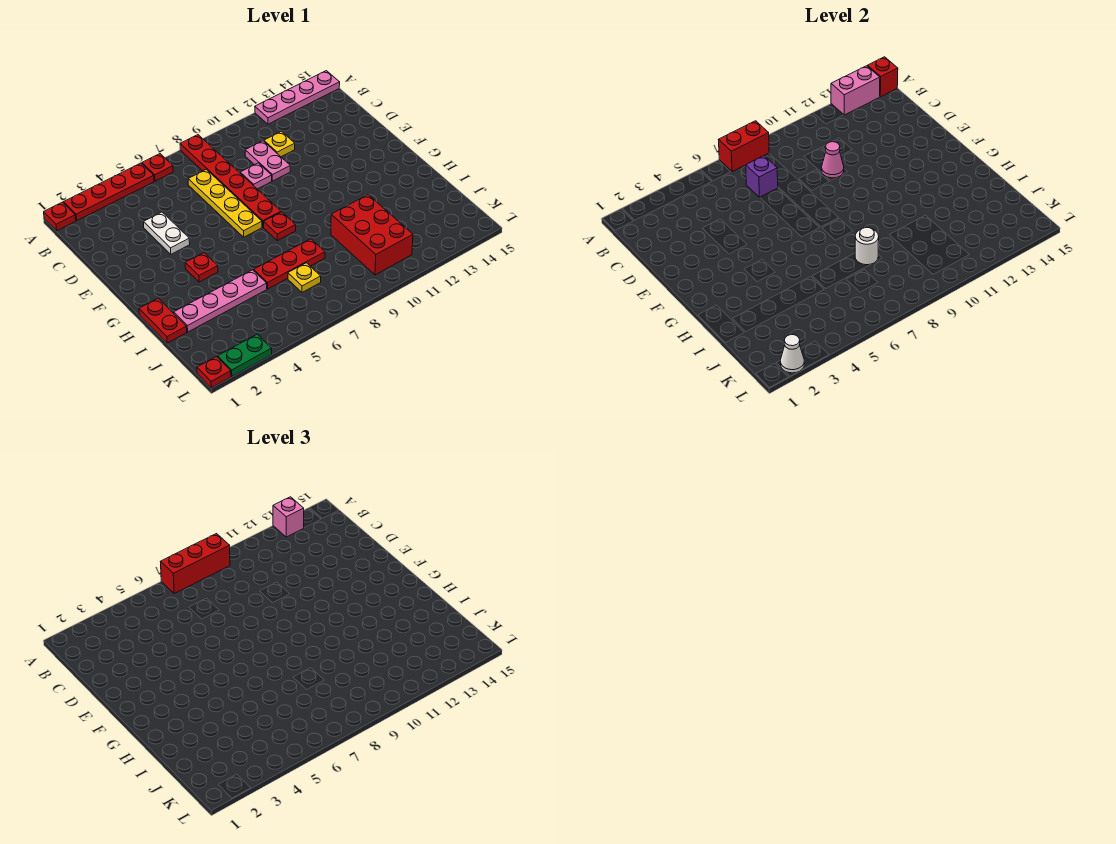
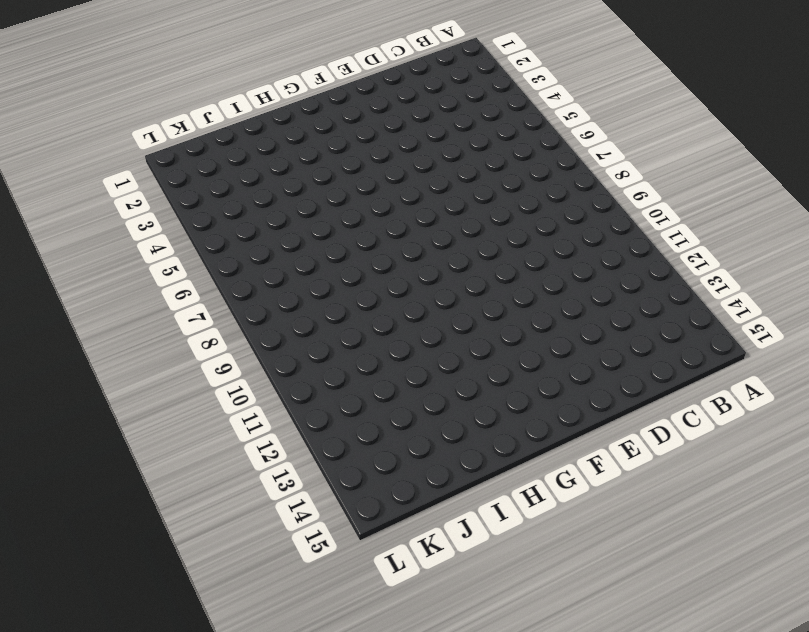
none -> red plate A1 level 1
none -> red plate A2:A5 level 1
none -> red plate A6 level 1

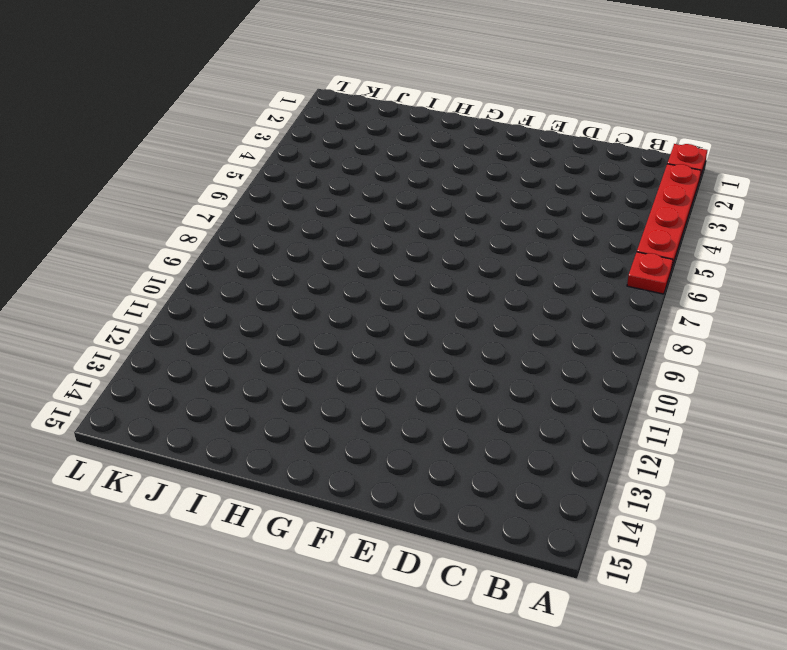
none -> red plate A8:F8 level 1
none -> pink plate A12:A15 level 1
none -> yellow plate C7:F7 level 1

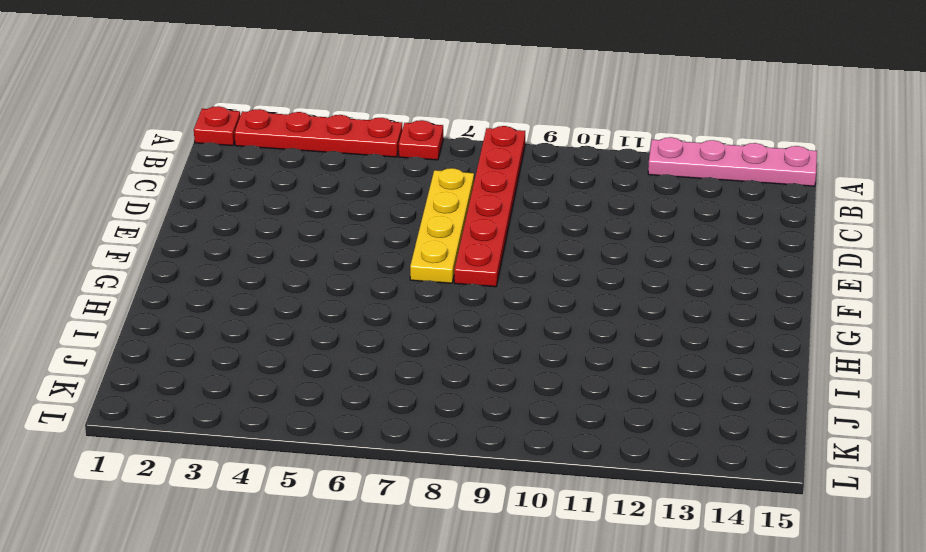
none -> pink plate C10:D10 level 1
none -> yellow plate C11 level 1
none -> white plate D4:E4 level 1

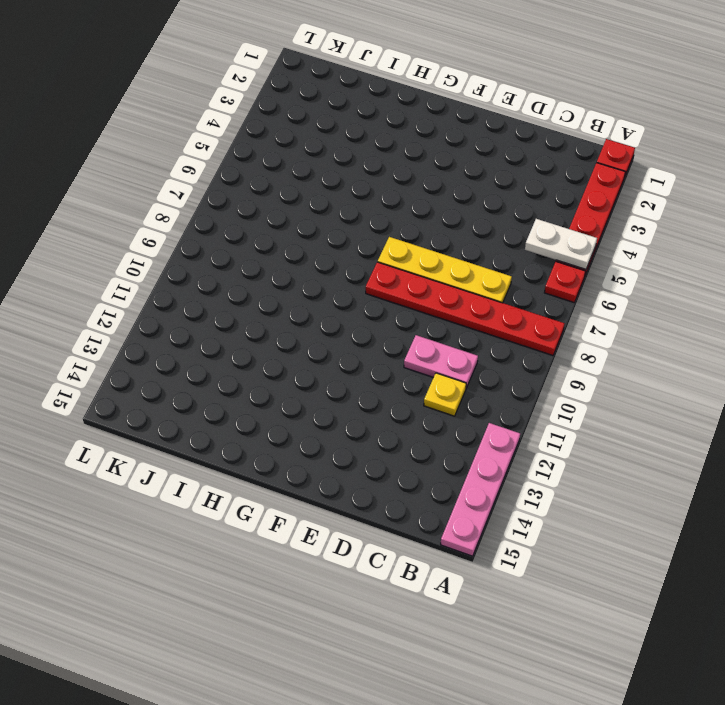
white plate A5:B5 level 2 -> white plate D4:E4 level 1
none -> pink plate D9 level 1
none -> red plate G4 level 1
none -> red plate G8 level 1

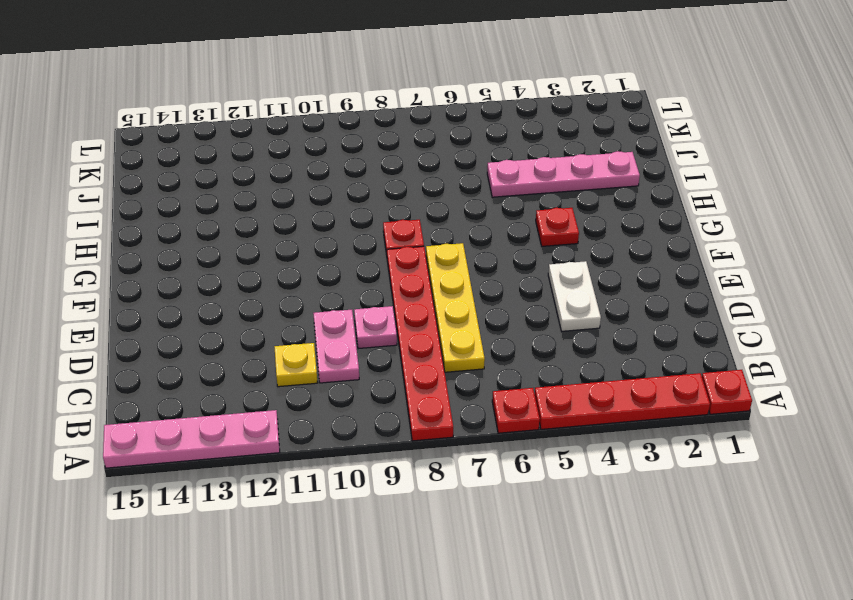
none -> red plate H1:I1 level 1
none -> red plate I6:I8 level 1
none -> red brick I10:K11 level 1

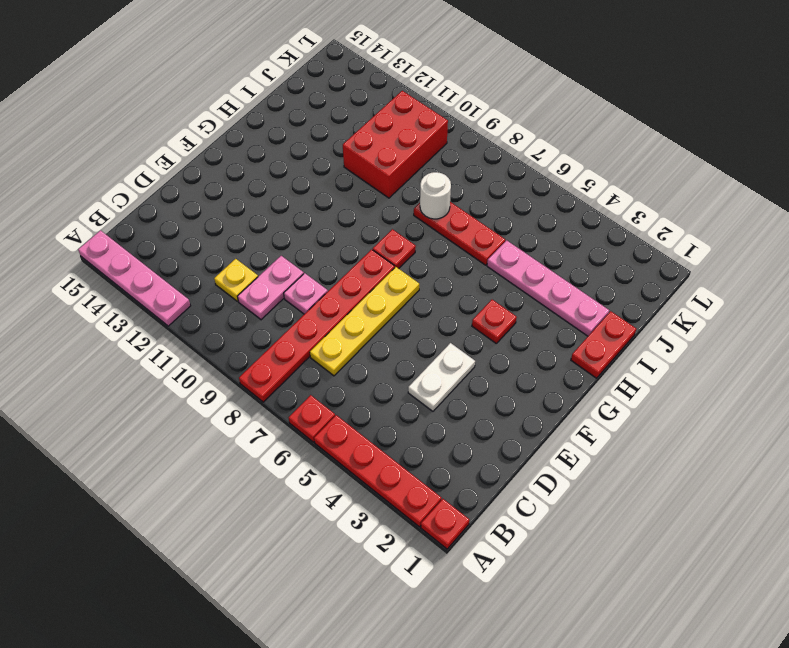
none -> yellow plate J7 level 1
none -> red plate L1 level 1
none -> green plate L2:L3 level 1

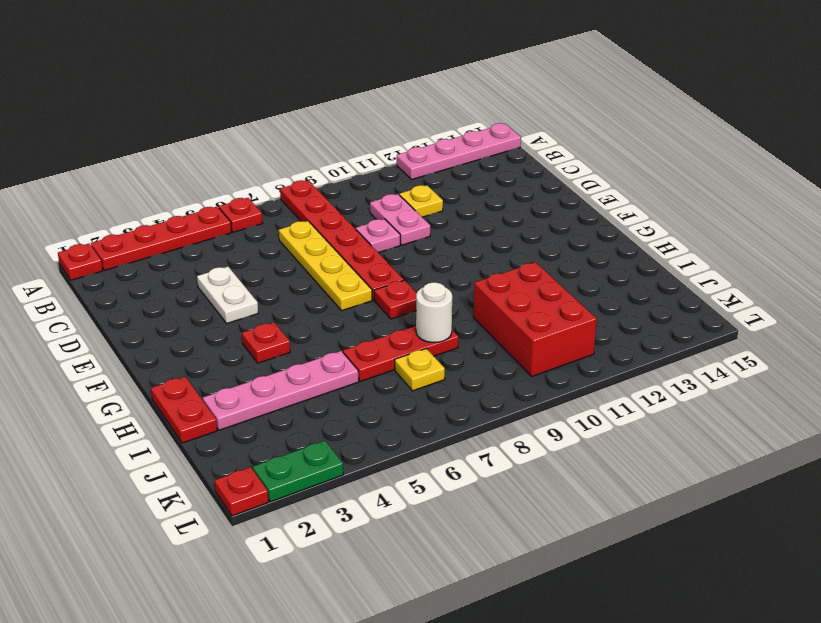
none -> red brick A7:A8 level 2
none -> pink brick A13:A14 level 2
none -> red brick A15 level 2

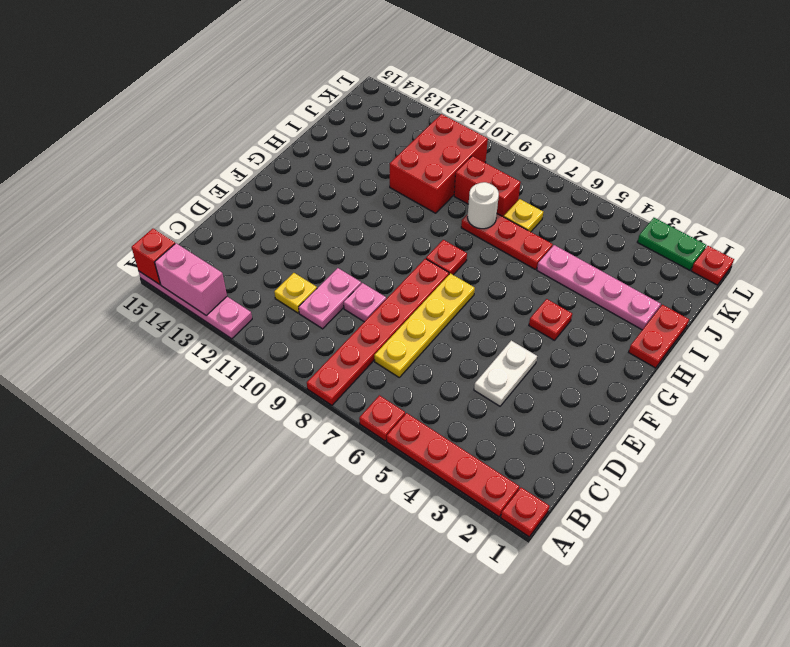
red brick J8:J9 level 1 -> red brick A7:A8 level 2
none -> purple brick C7 level 2
none -> pink cone D10 level 2
none -> white cone L2 level 2

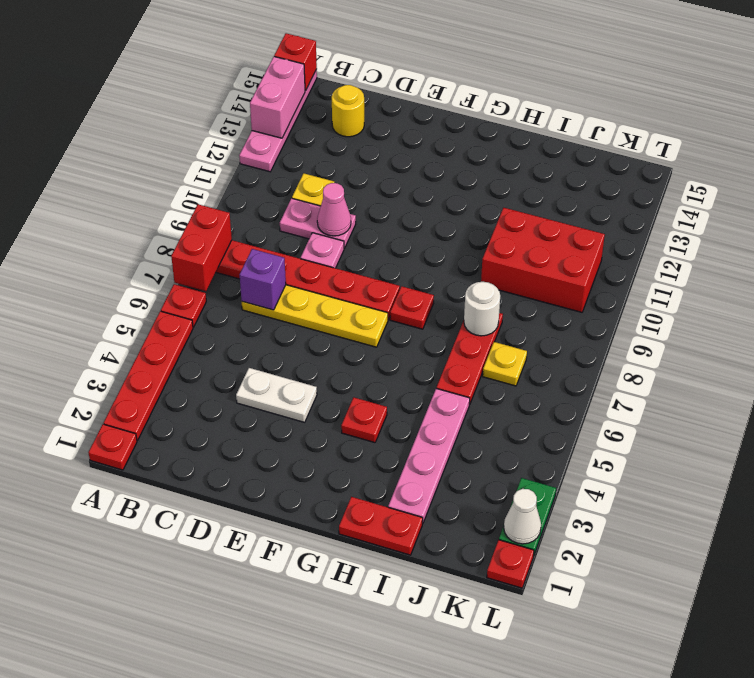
yellow round brick C14 level 1 -> none
none -> red brick A7:A9 level 3
none -> pink brick A13 level 3

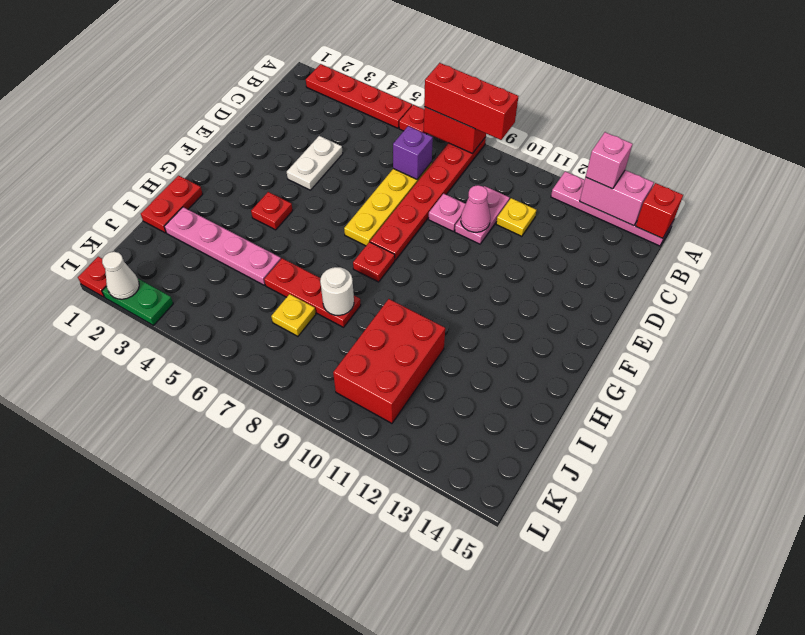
none -> red plate A1 level 1

